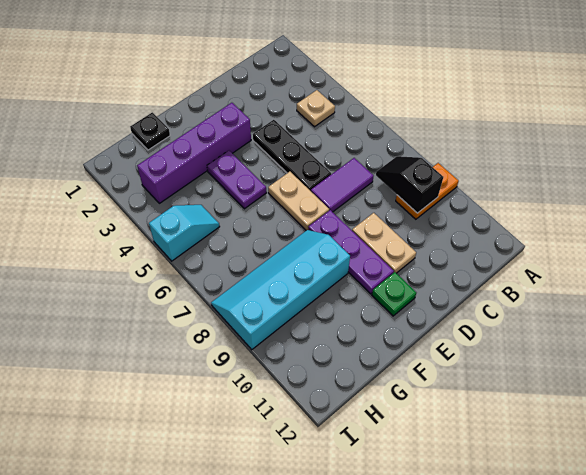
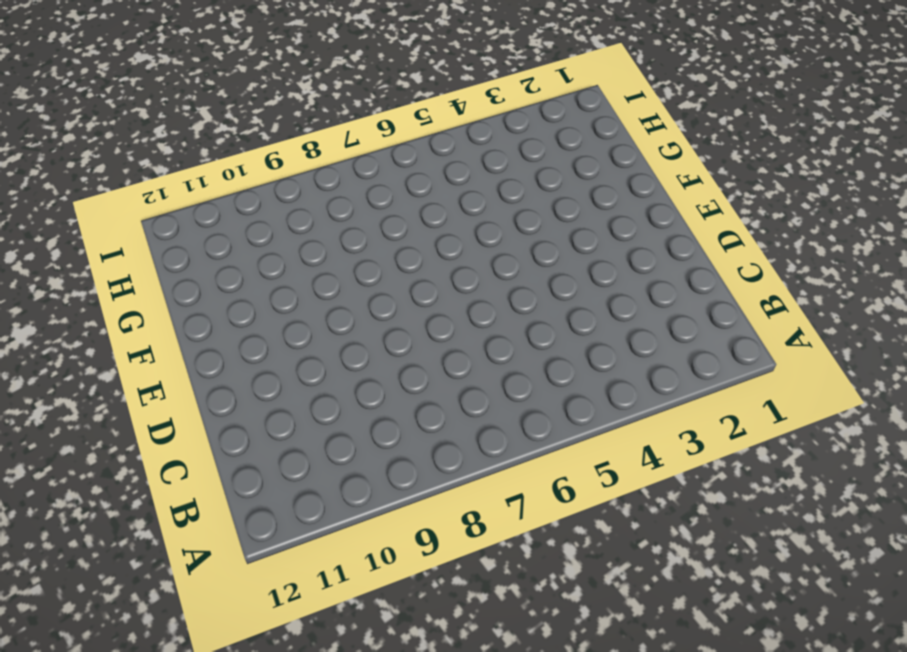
none -> orange plate A9:B9 level 1
none -> tan plate B4 level 1
none -> purple tile C7:D7 level 1

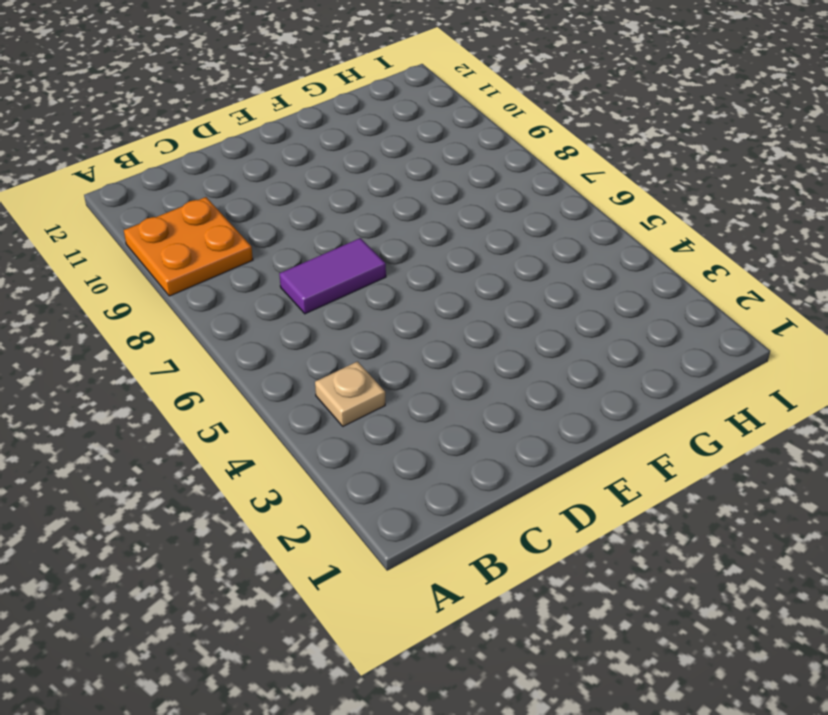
orange plate A9:B10 level 1 -> orange plate A9:B9 level 1
none -> black plate D4:D6 level 1
none -> tan plate D9:D10 level 1
none -> purple brick E3:H3 level 1

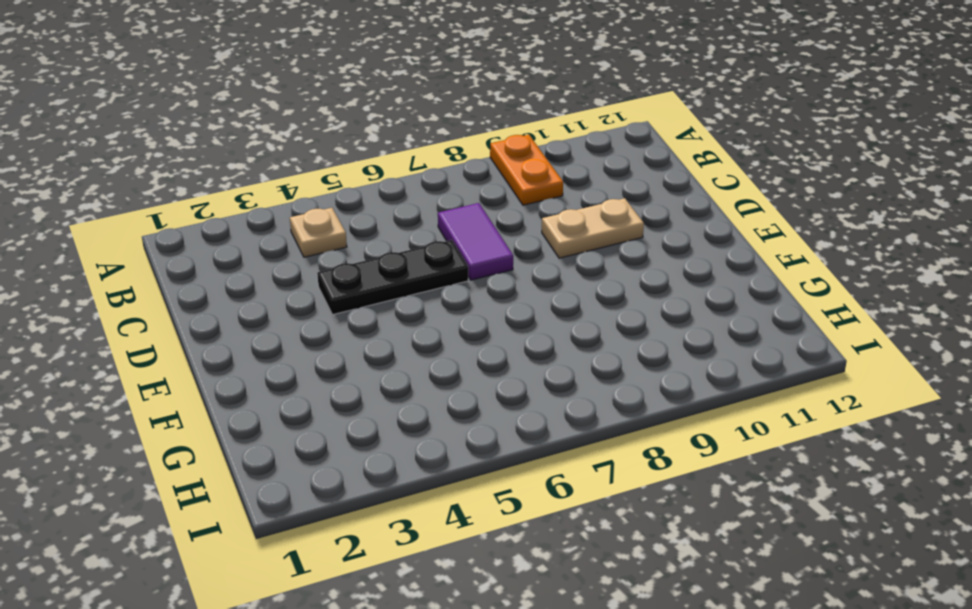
none -> purple brick E3:H3 level 1
none -> tan plate E6:E7 level 1
none -> purple plate E8:E10 level 1

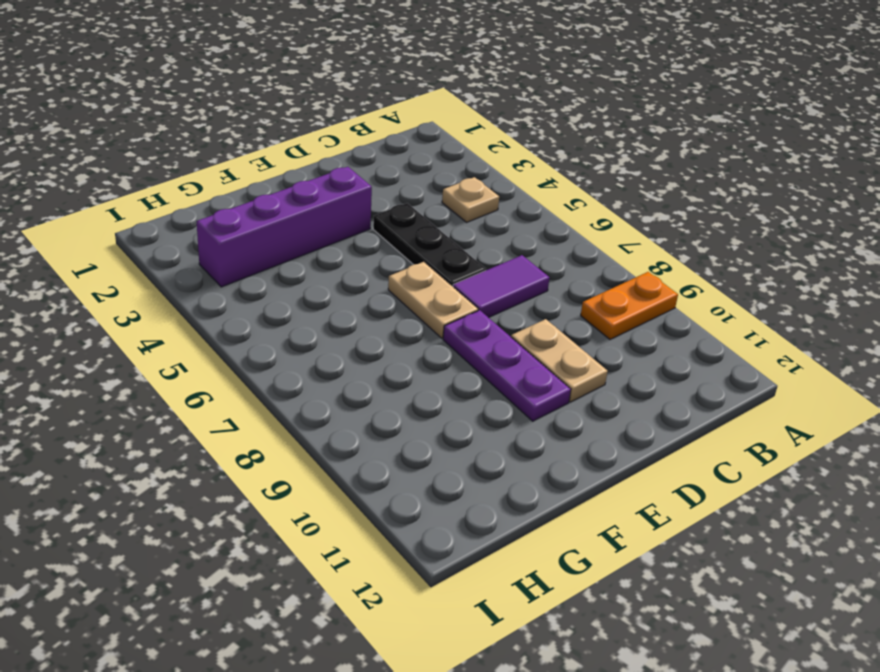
none -> green plate E11 level 1
none -> purple plate F4:F5 level 1
none -> cyan slope F8:I9 level 1 top 9

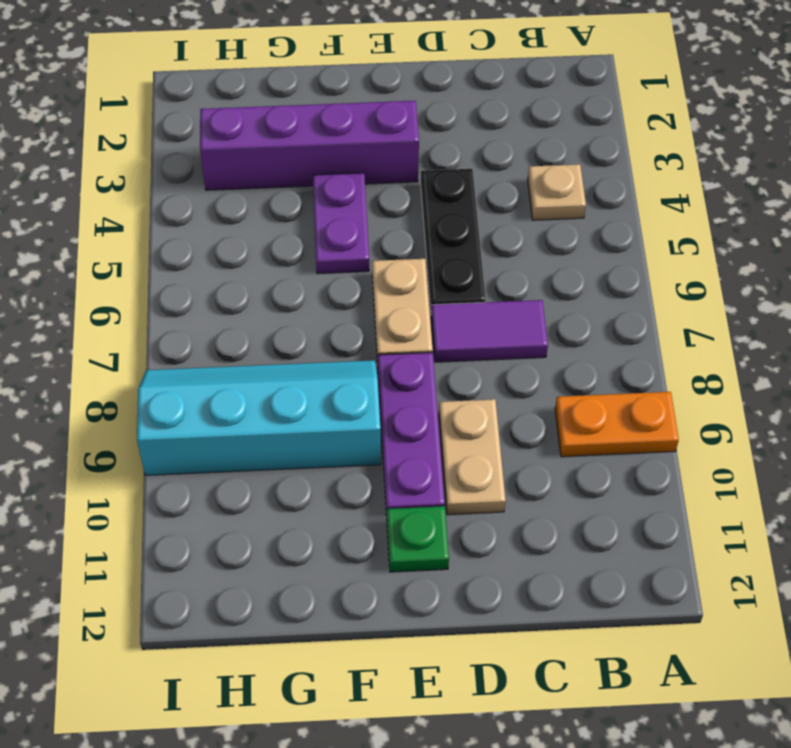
none -> black plate G1 level 1
none -> cyan slope H5:I5 level 1 top I
none -> black slope B8:B9 level 2 top 9

